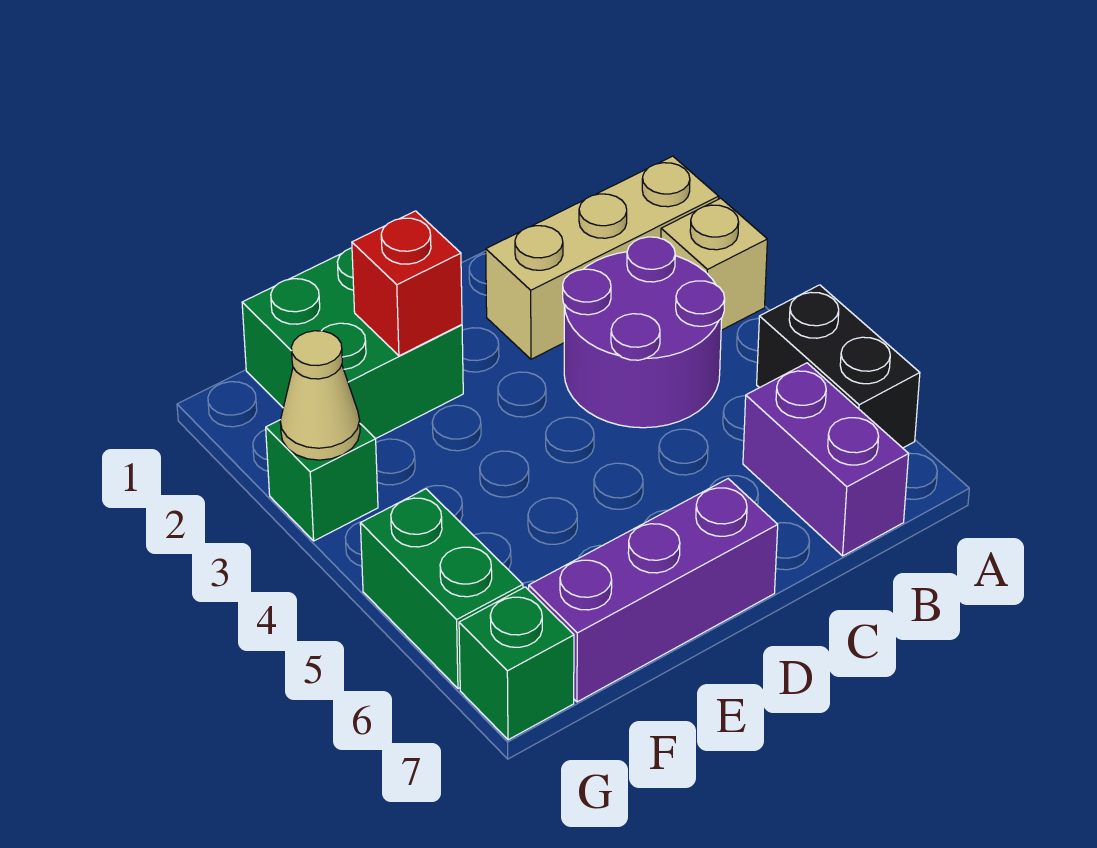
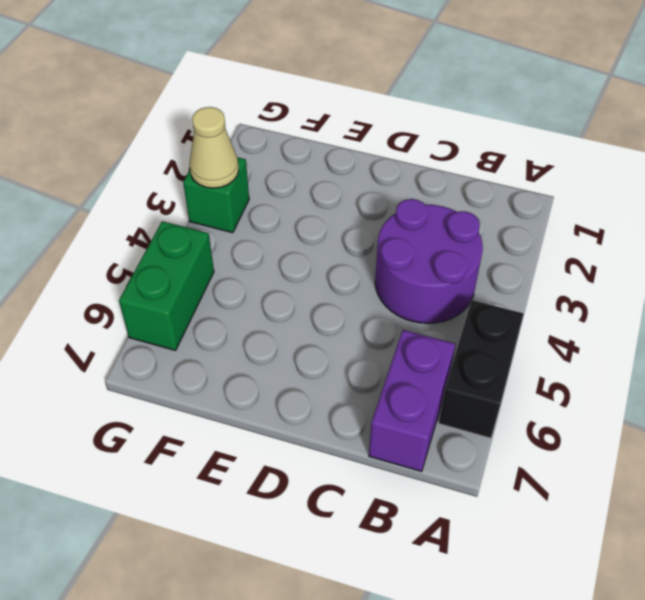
none -> tan brick A2:C2 level 1
none -> tan brick A3 level 1
none -> purple brick D7:F7 level 1

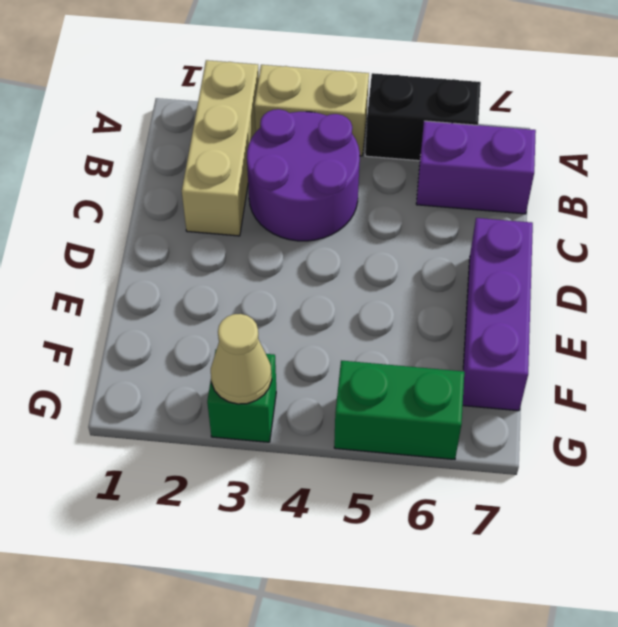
tan brick A3:A4 level 1 -> tan brick A3 level 1
none -> green brick E1:F2 level 1
none -> green brick G7 level 1
none -> red brick E2 level 2

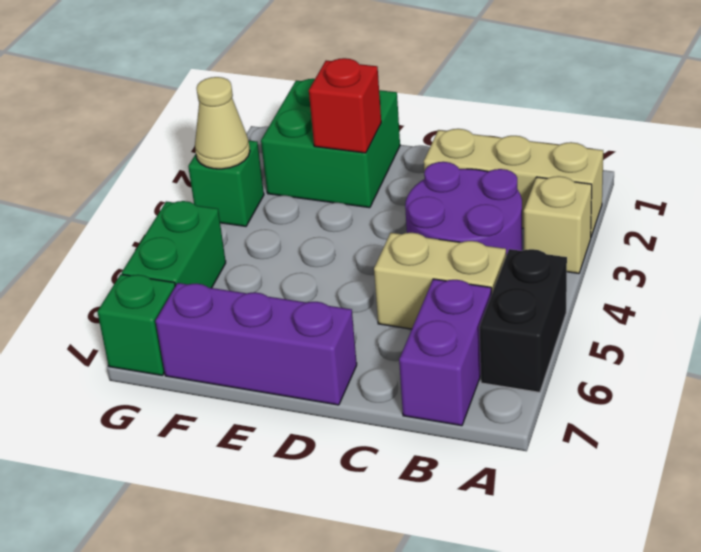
tan brick B5:C5 level 1 -> none

